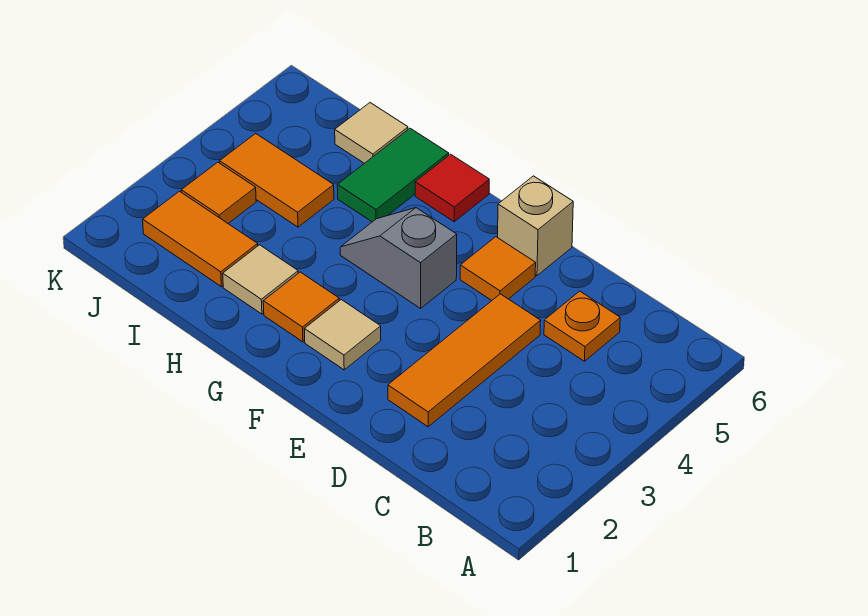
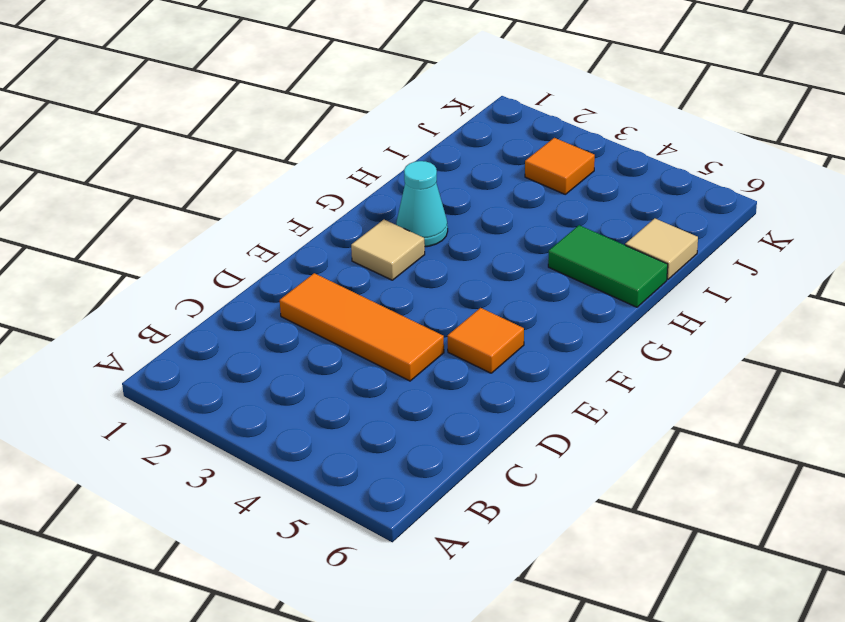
cyan cone G2 level 1 -> orange tile G2 level 1
none -> orange plate C5 level 1
none -> tan brick E6 level 1
none -> grey slope F4:G4 level 1 top F

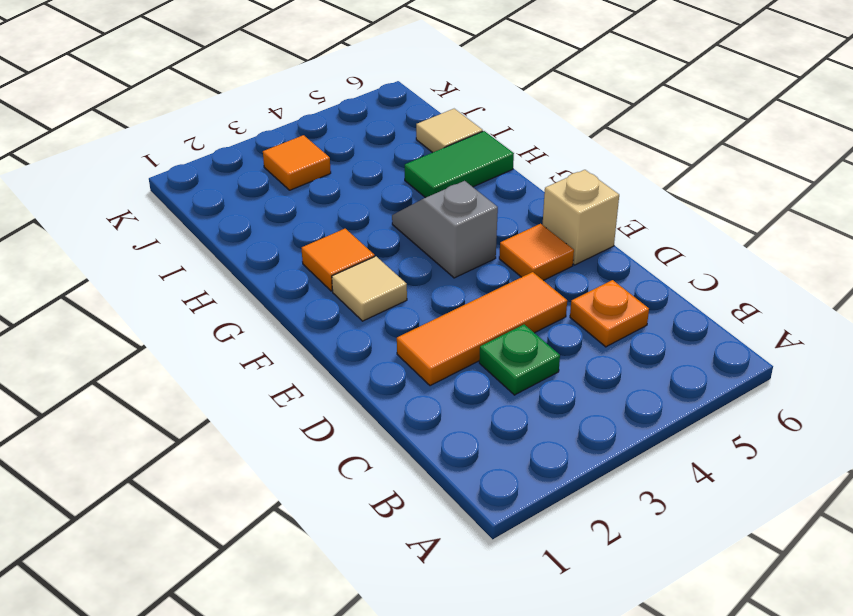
green plate C3 level 1 -> none
none -> red tile G6 level 1
none -> tan tile H2 level 1
none -> orange tile I2:J2 level 1

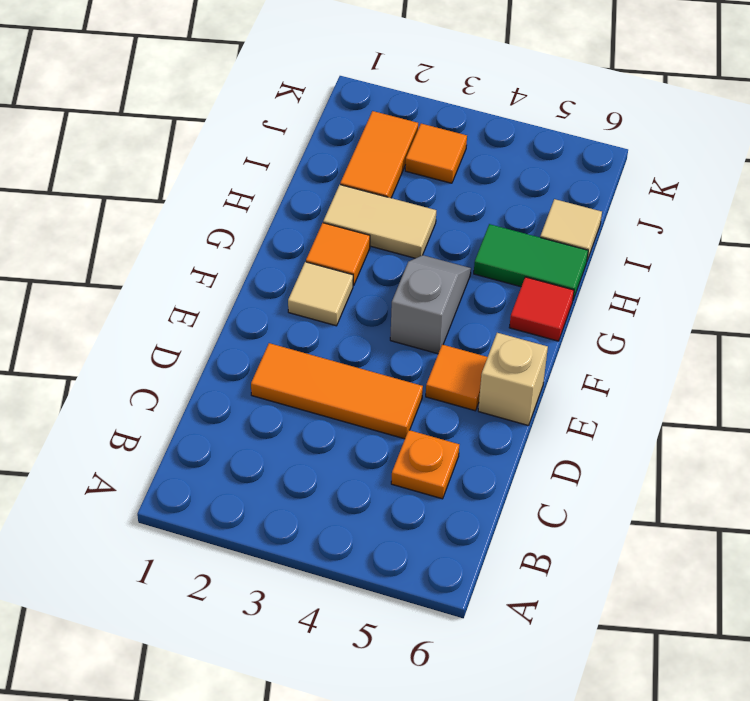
tan tile H2:H3 level 1 -> tan tile H2 level 1
none -> orange tile I4:J4 level 1

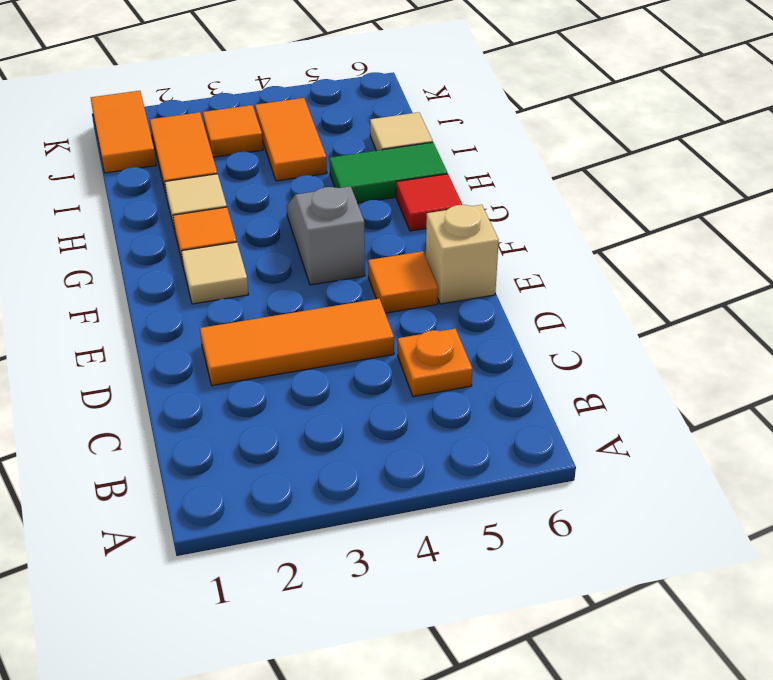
orange tile J1:K1 level 1 -> none

